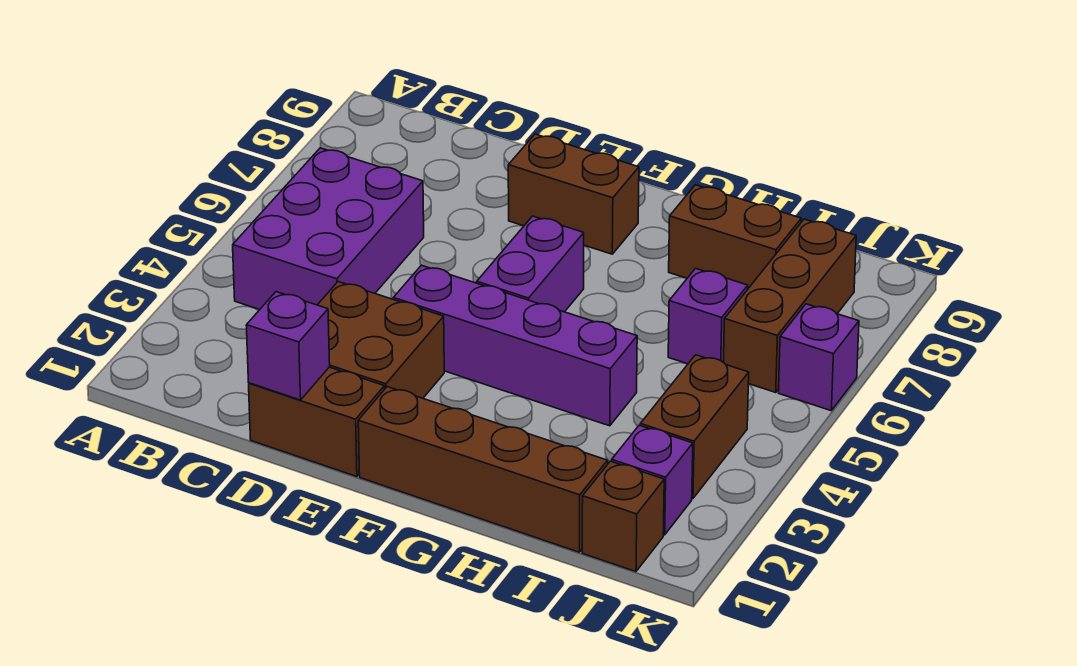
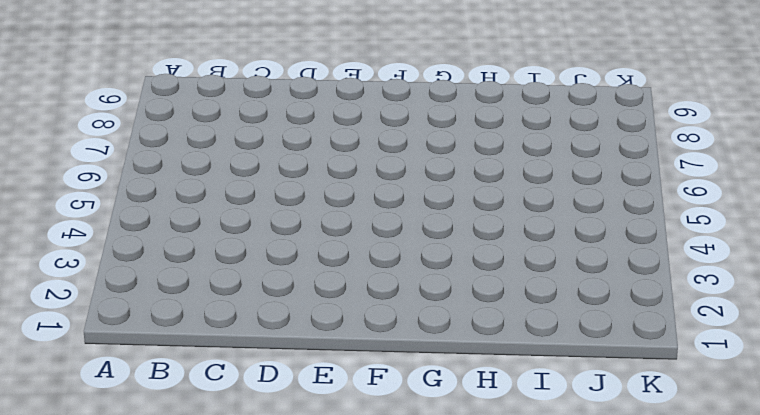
none -> purple brick B4:C6 level 1
none -> brown brick D1:E1 level 1
none -> brown brick D2:E3 level 1

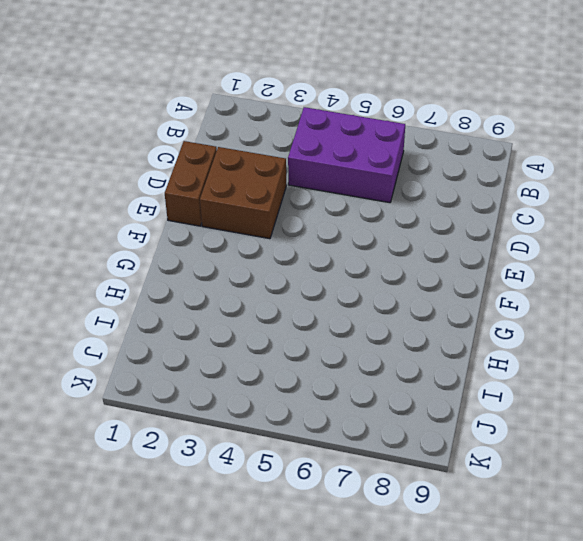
none -> purple brick E4:H4 level 1
none -> brown brick E8:F8 level 1
none -> brown brick F1:I1 level 1

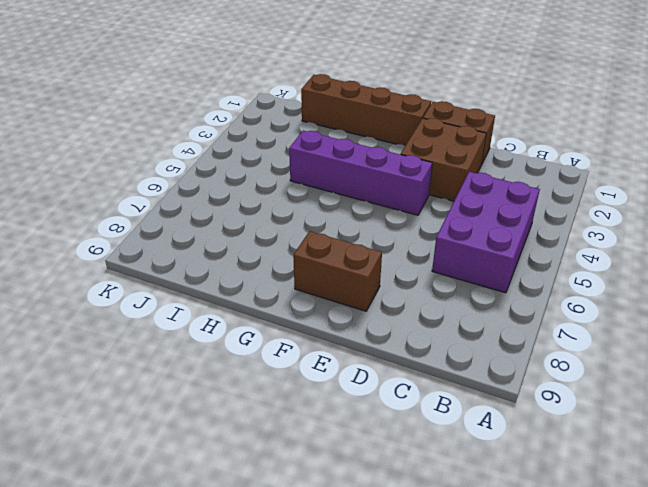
none -> purple brick F5:F6 level 1
none -> brown brick H8:I8 level 1
none -> purple brick I6 level 1

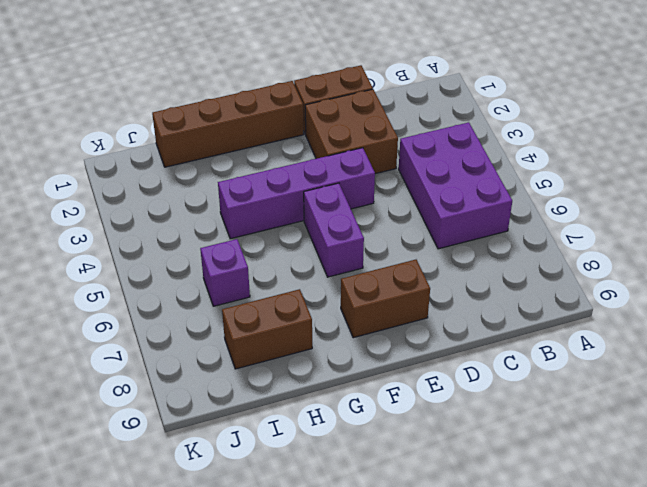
none -> brown brick J1 level 1
none -> purple brick J2 level 1
none -> brown brick J3:J4 level 1

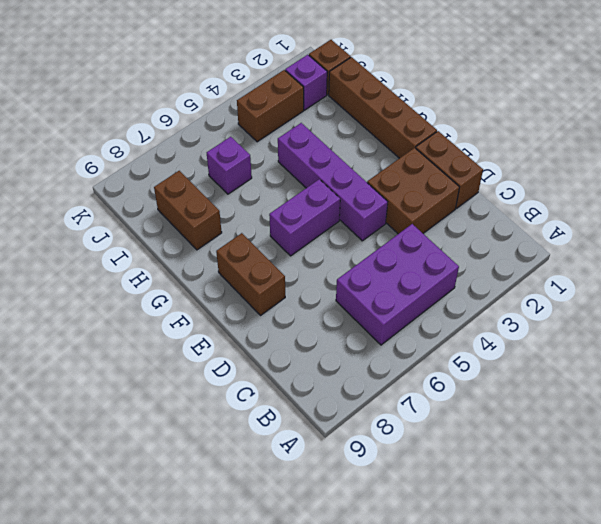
none -> brown brick J6:J8 level 1
none -> purple brick K6 level 1
none -> purple brick D1 level 2

